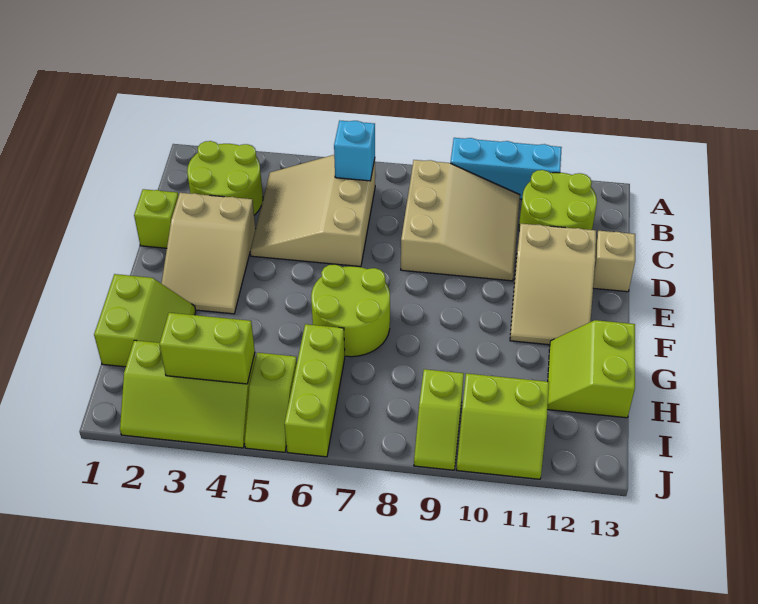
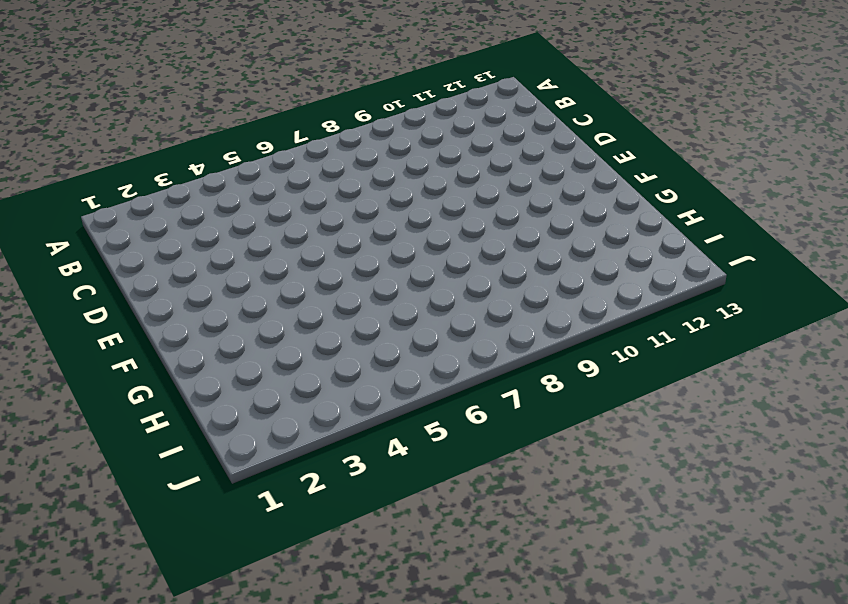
none -> cyan brick A9:A11 level 1
none -> lime round brick B2:C3 level 1
none -> tan slope B4:D6 level 1 top 6

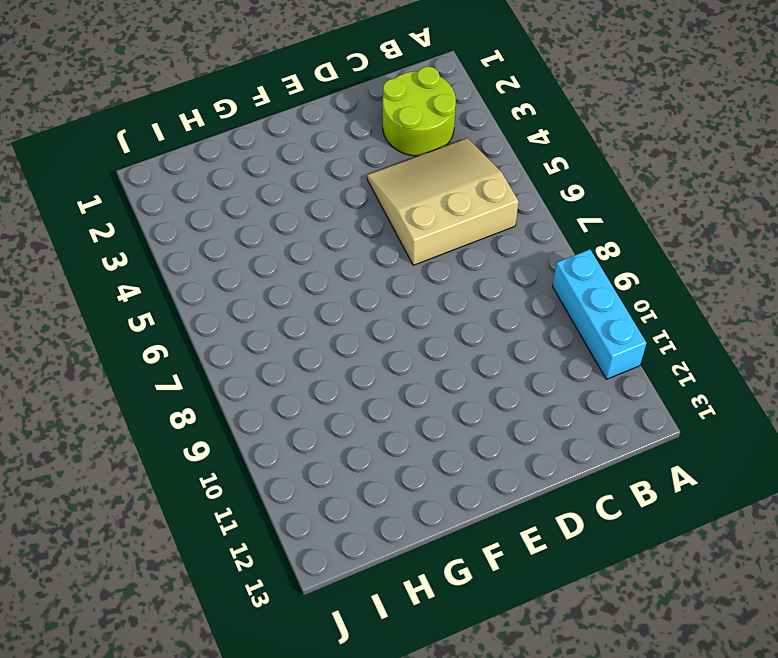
none -> tan slope B8:D10 level 1 top 8
none -> lime round brick B11:C12 level 1
none -> lime brick D1 level 1

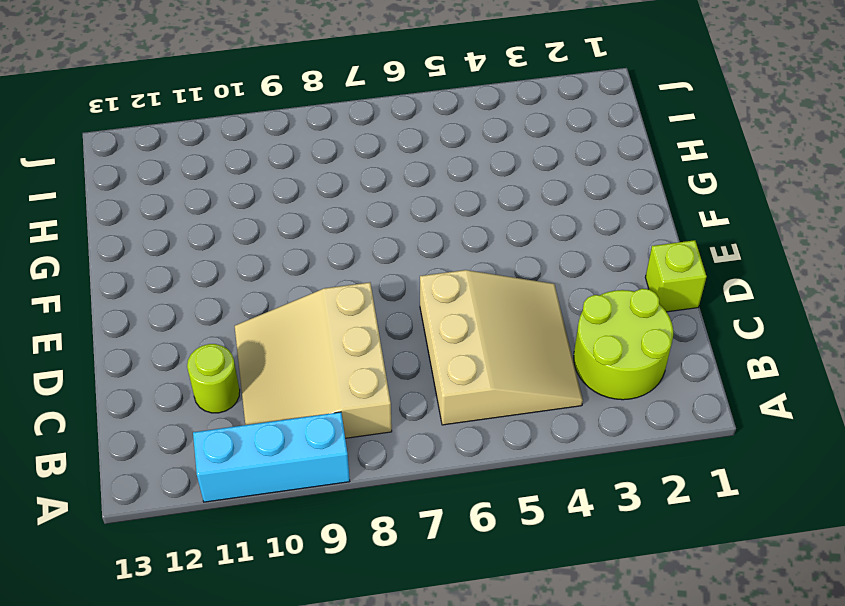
lime round brick C11 level 1 -> lime round brick B11:C12 level 1
none -> tan slope D2:F3 level 1 top D
none -> tan slope D11:F12 level 1 top D
none -> tan brick D13 level 1

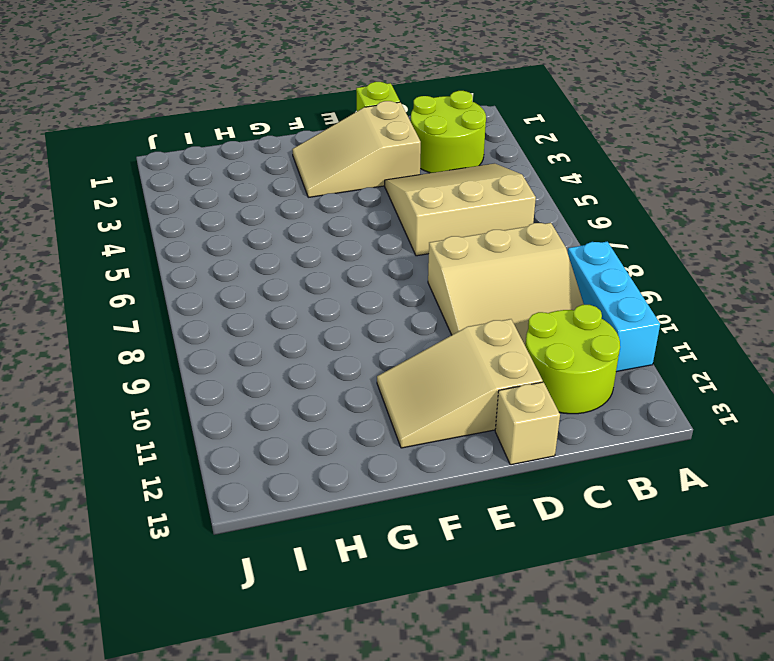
none -> lime round brick F6:G7 level 1
none -> lime slope G1:H2 level 1 top 1
none -> lime slope G12:H13 level 1 top 13

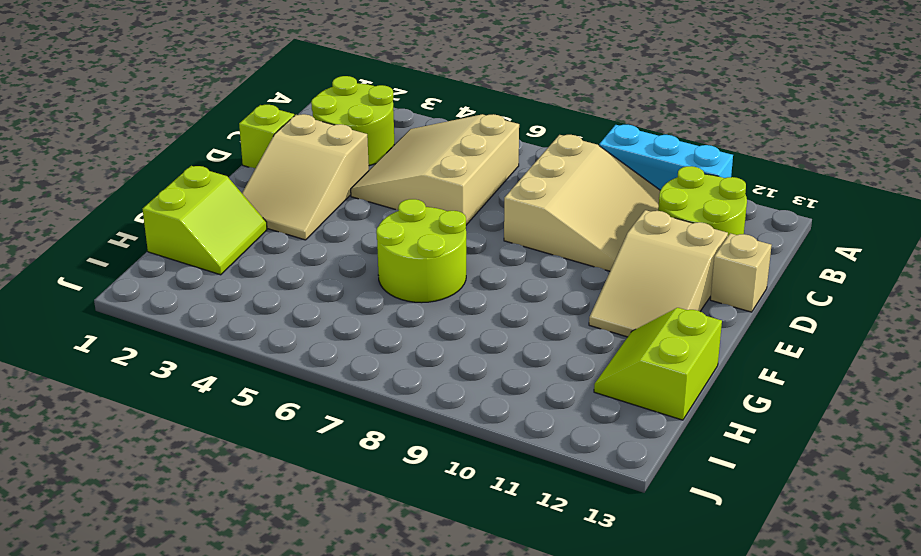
none -> lime brick H6:J6 level 1
none -> lime slope I2:J4 level 1 top I
none -> lime slope I5:J5 level 1 top I

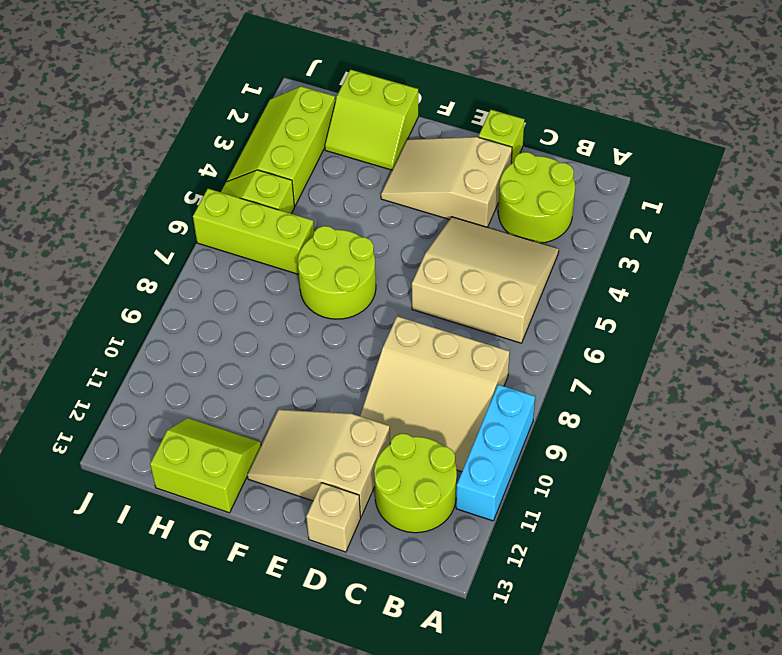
none -> lime slope I9:J9 level 1 top I
none -> lime slope I10:J11 level 1 top I
none -> cyan brick B6 level 2

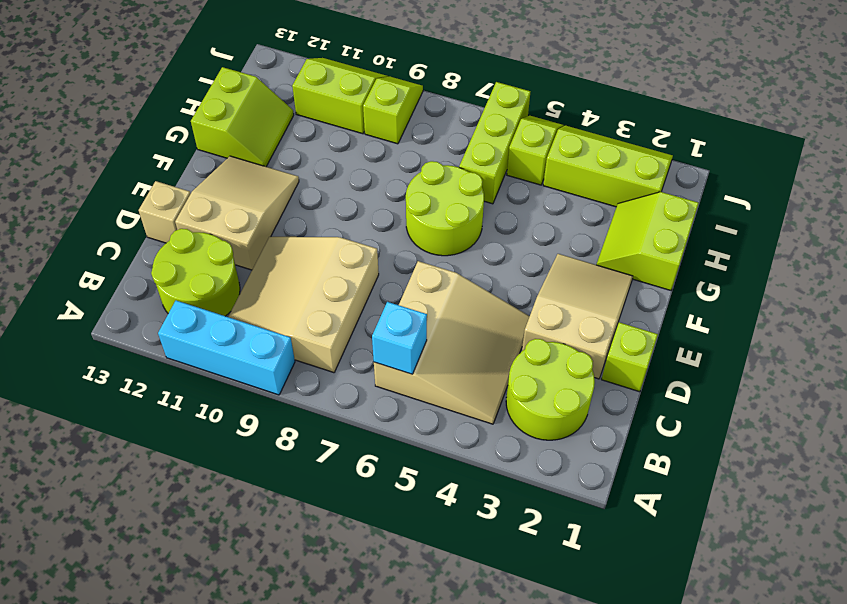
none -> lime brick I3:I4 level 2

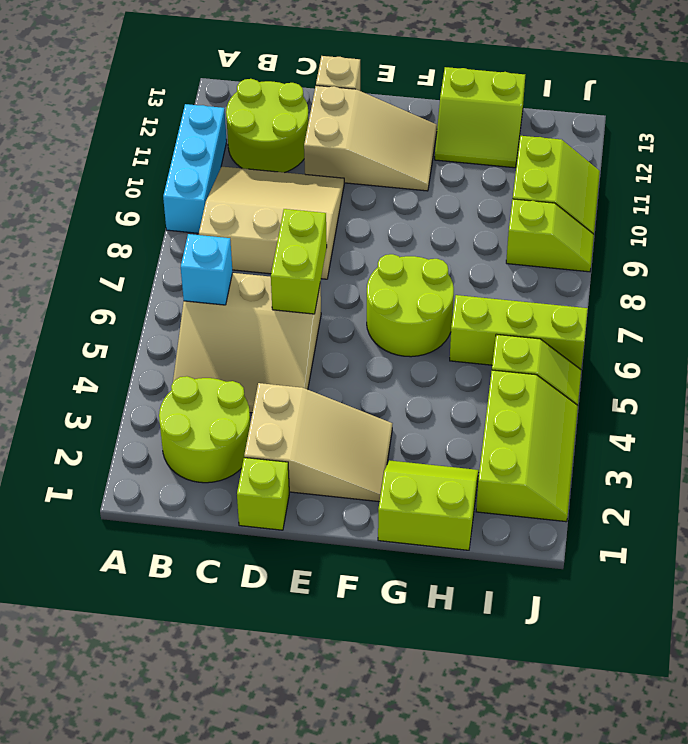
lime brick D6:D7 level 2 -> lime brick I3:I4 level 2

